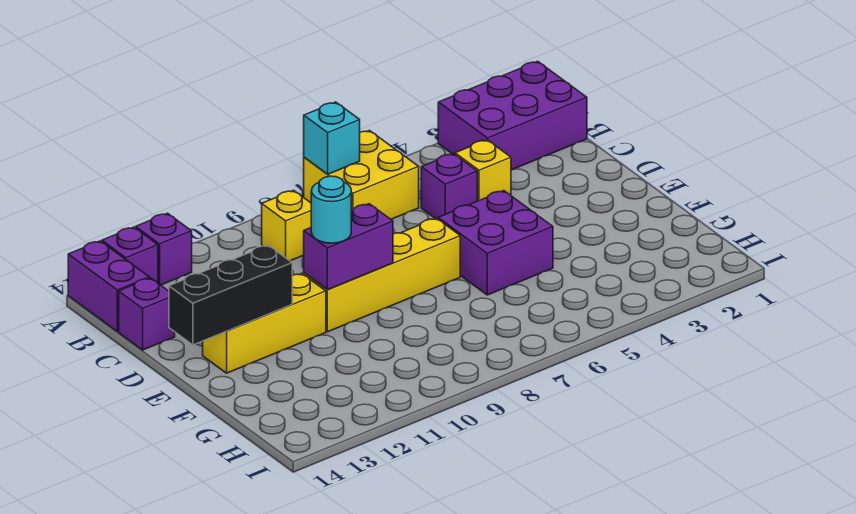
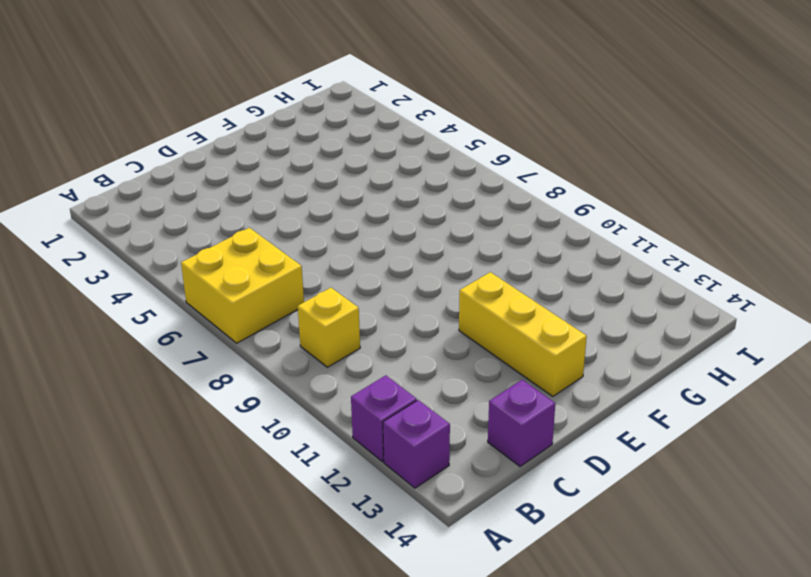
none -> purple brick A1:B3 level 1
none -> purple brick A14:B14 level 1
none -> yellow brick C4 level 1

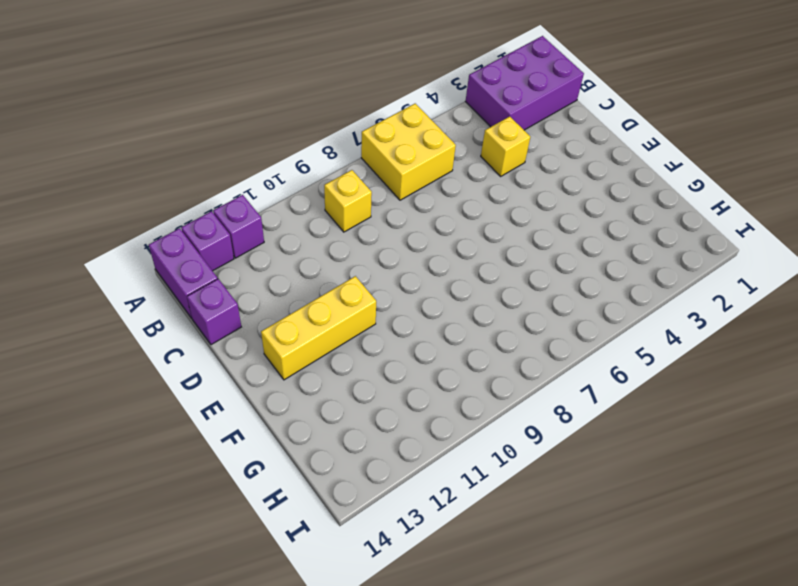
none -> purple brick C5 level 1
none -> purple brick E5:F6 level 1
none -> yellow brick E7:E10 level 1

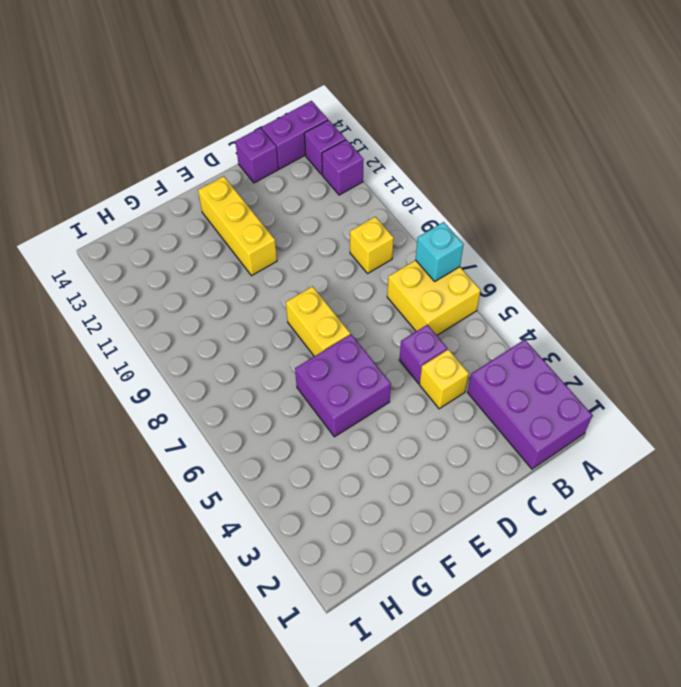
yellow brick E7:E8 level 1 -> yellow brick E7:E10 level 1
none -> purple brick E9:E10 level 2
none -> black brick E12:E14 level 2
none -> cyan round brick E10 level 3

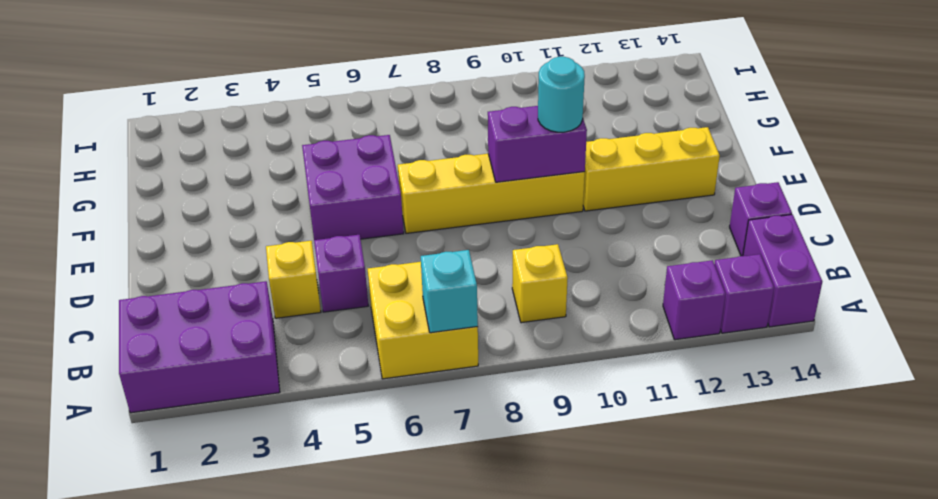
none -> black brick E12:E14 level 2

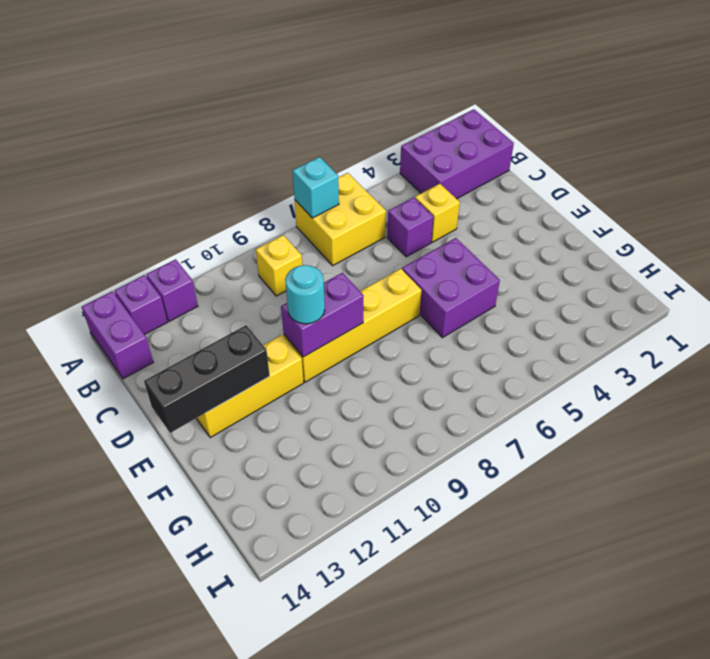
none -> purple brick C14 level 1

